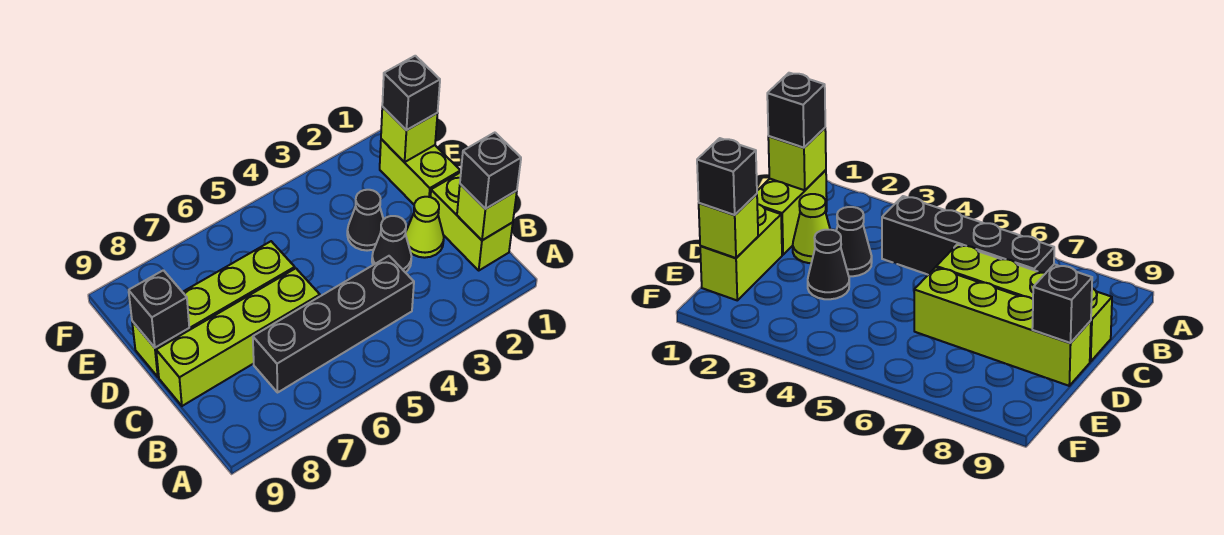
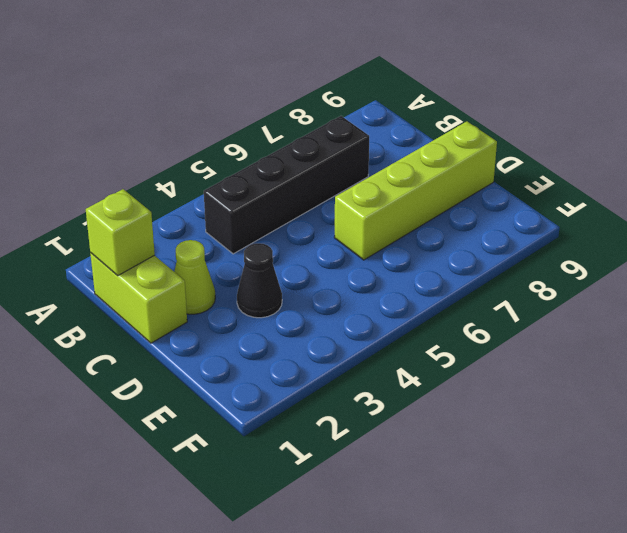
none -> black cone C3 level 1
none -> lime brick C6:C9 level 1
none -> lime brick D1:E1 level 1

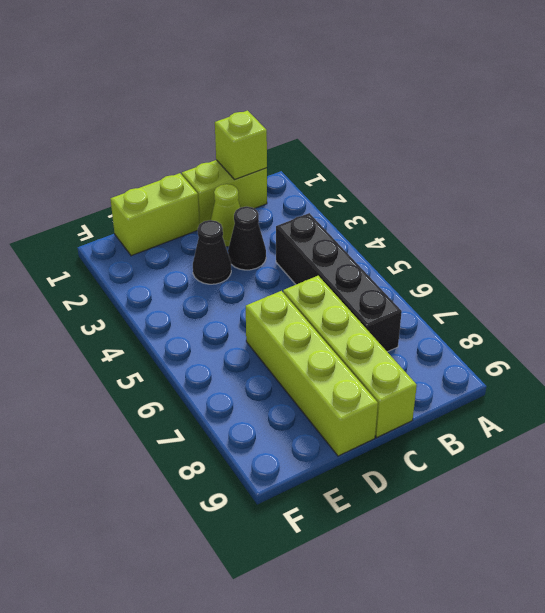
none -> black brick D9 level 2
none -> lime brick E1 level 2
none -> black brick B1 level 3

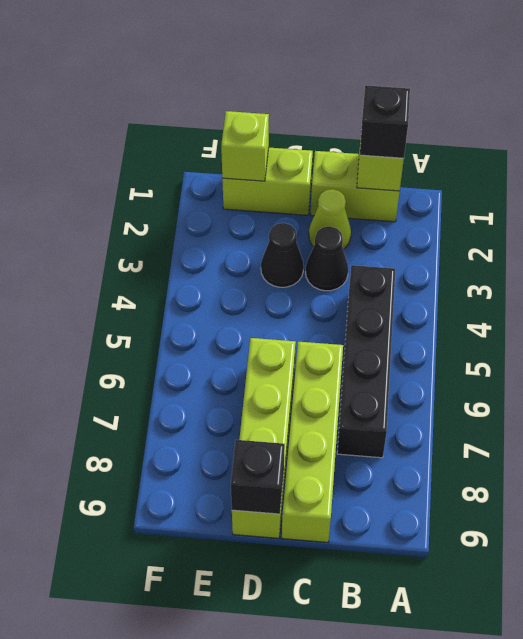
none -> black brick E1 level 3

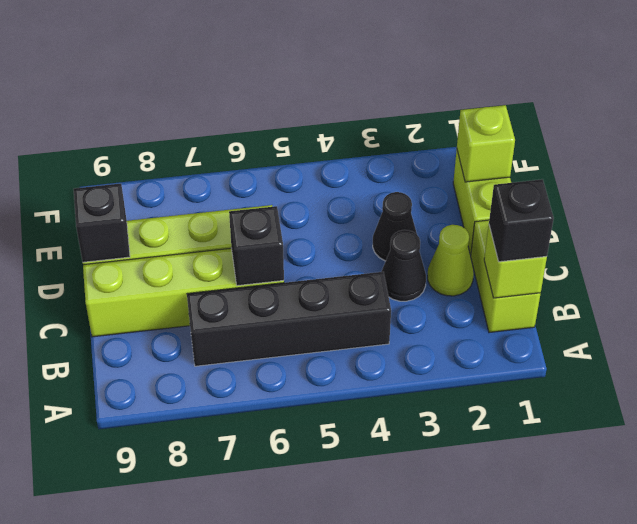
black brick C6 level 2 -> black brick E1 level 3

